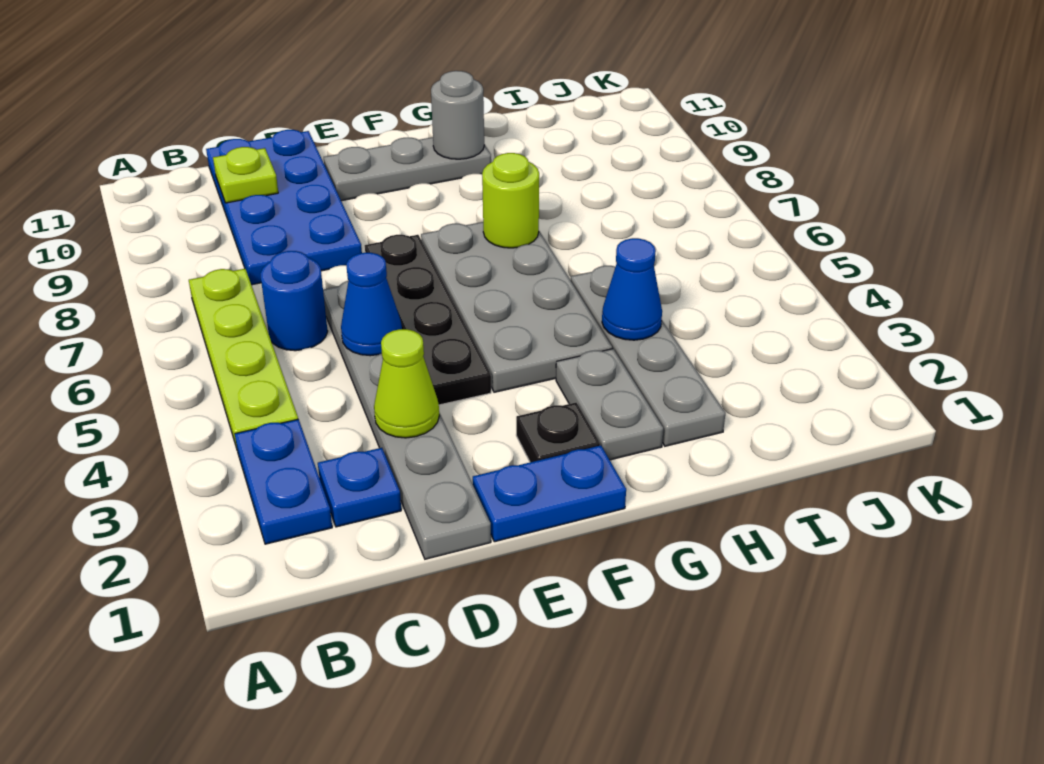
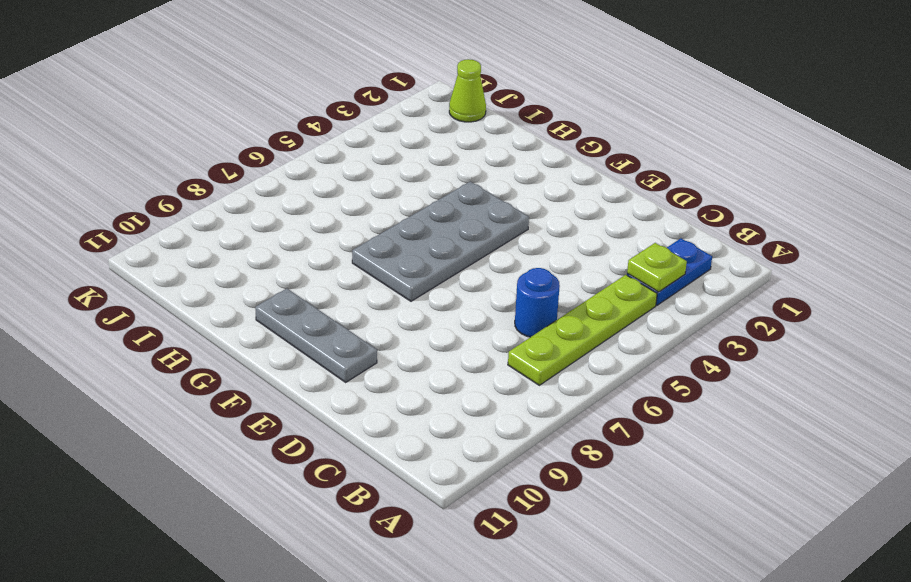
lime plate B3 level 2 -> lime plate C10 level 2
lime cone J1 level 1 -> lime cone D3 level 2
none -> blue plate C2 level 1
none -> blue plate C8:D11 level 1
none -> grey plate D1:D6 level 1

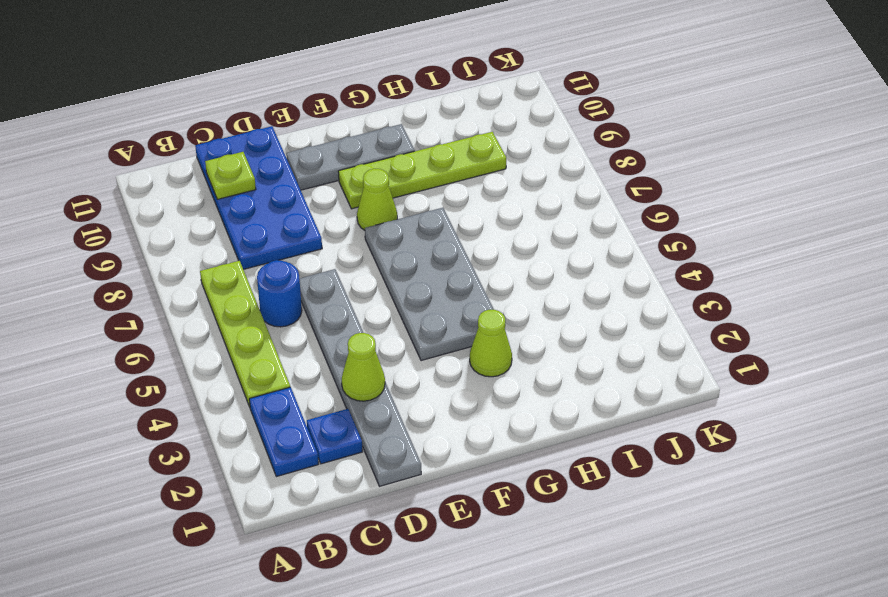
lime cone F8 level 1 -> none
lime plate F9:I9 level 1 -> none
lime cone G3 level 1 -> grey plate G2:G3 level 1
none -> blue plate E1:F1 level 1
none -> black plate E4:E7 level 1
none -> black plate F2 level 1

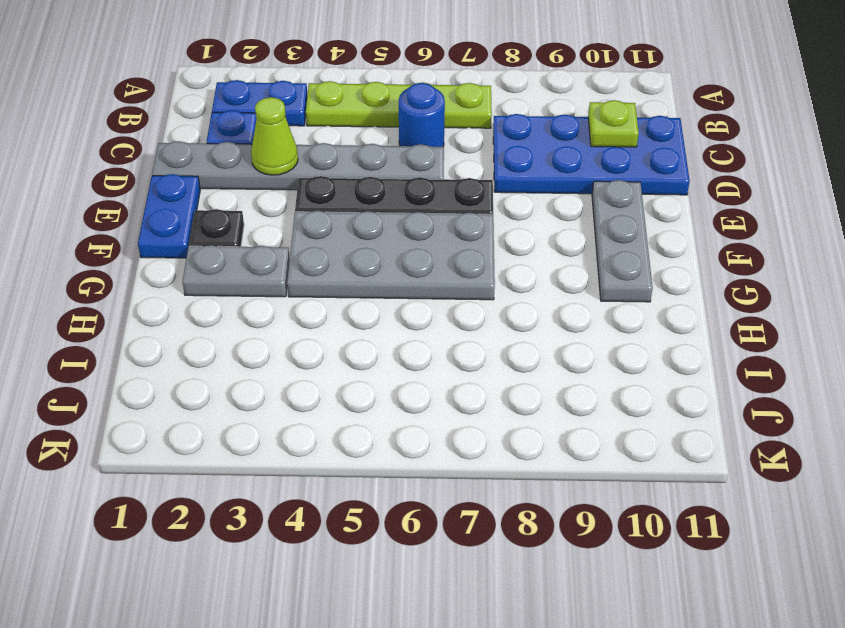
none -> grey plate H2:H5 level 1
none -> blue cone D5 level 2
none -> lime round brick G7 level 2

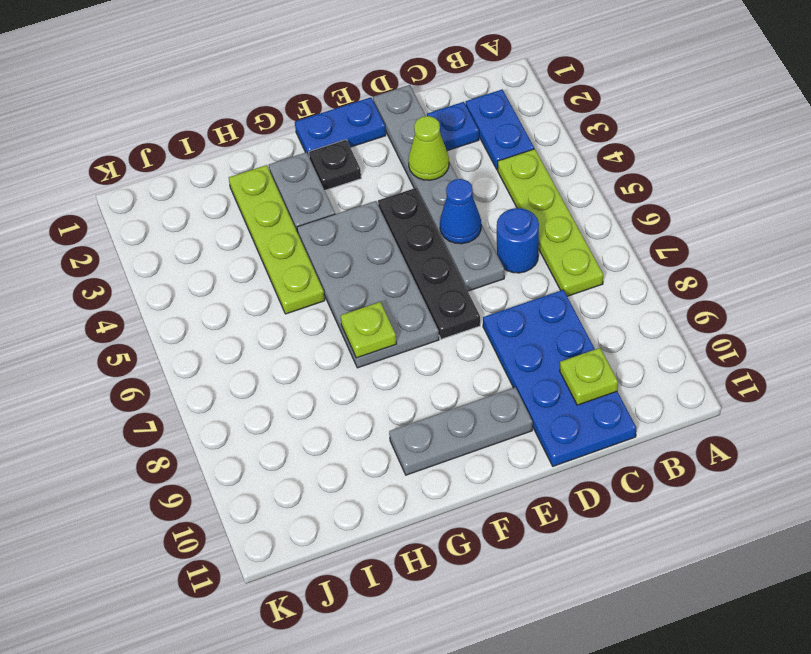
lime plate G7 level 2 -> lime round brick G7 level 2
lime plate H2:H5 level 1 -> grey plate H2:H5 level 1
none -> grey round brick G10 level 2
none -> blue cone H4 level 2

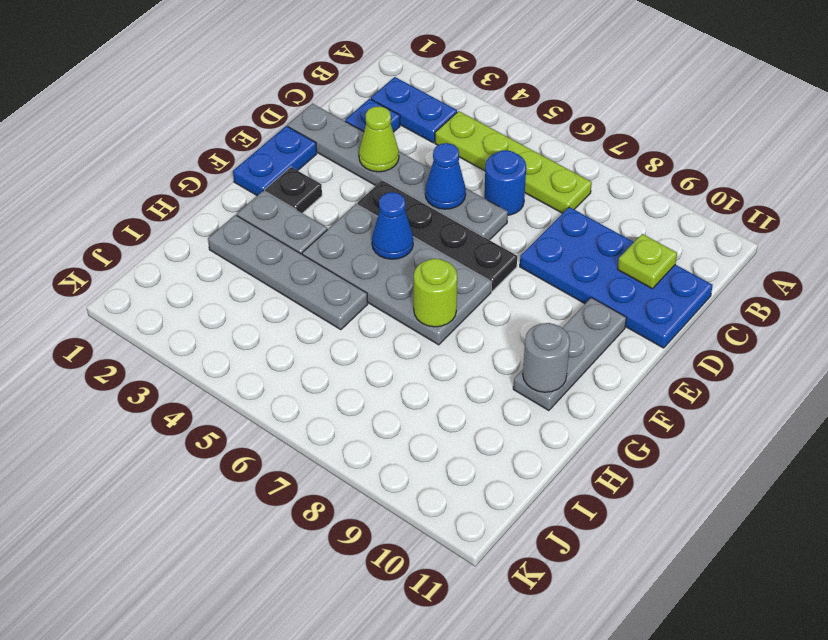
blue cone F5 level 2 -> blue cone H4 level 2

